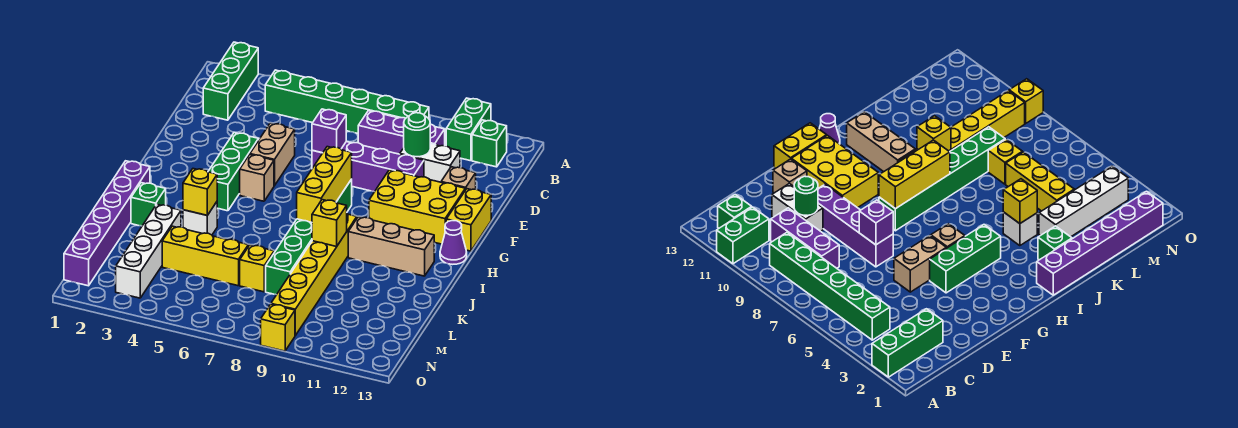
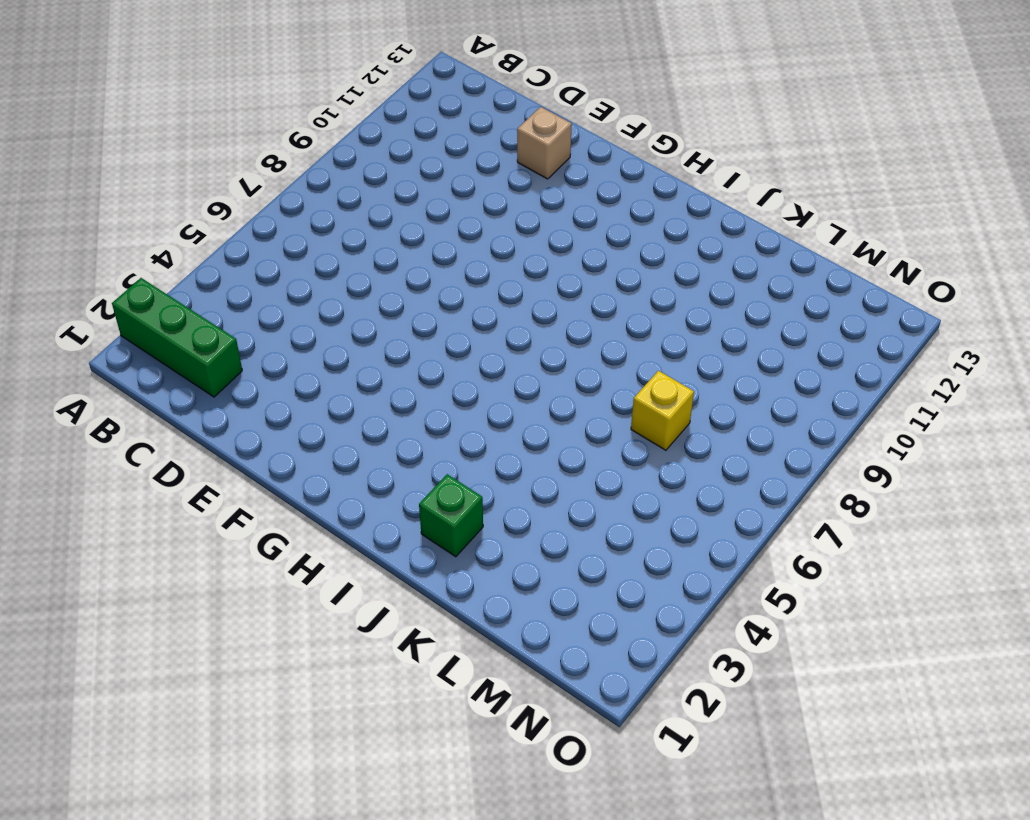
none -> green brick A11:B11 level 1
none -> green brick B4:B9 level 1
none -> green brick B12 level 1

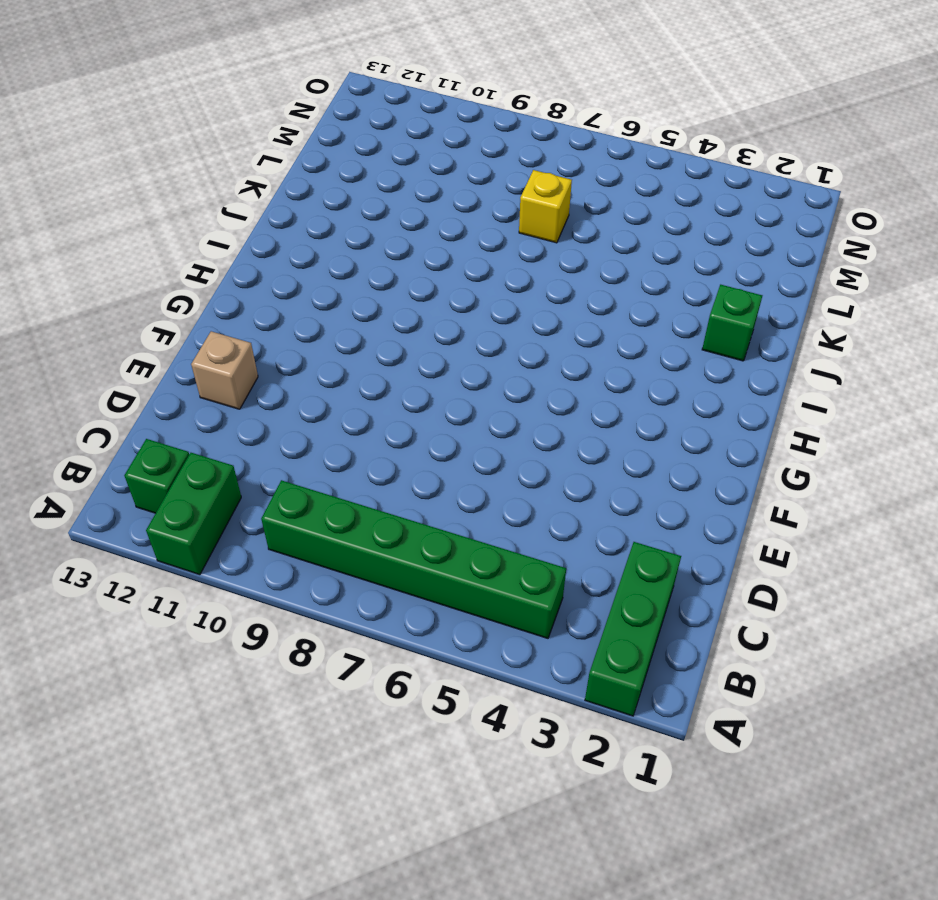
none -> purple brick C8:C10 level 1
none -> white brick D10:D11 level 1
none -> tan brick E5:F5 level 1

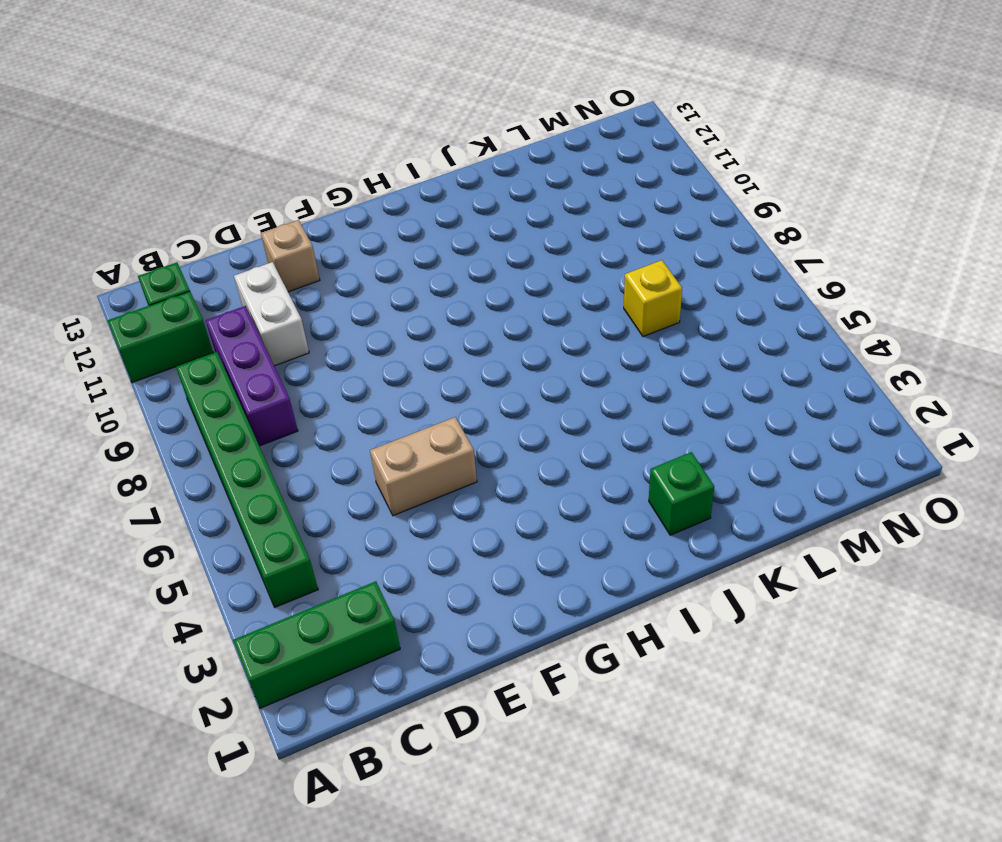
none -> purple brick E7:E10 level 1
none -> green brick F4:H4 level 1
none -> yellow brick F10:G12 level 1

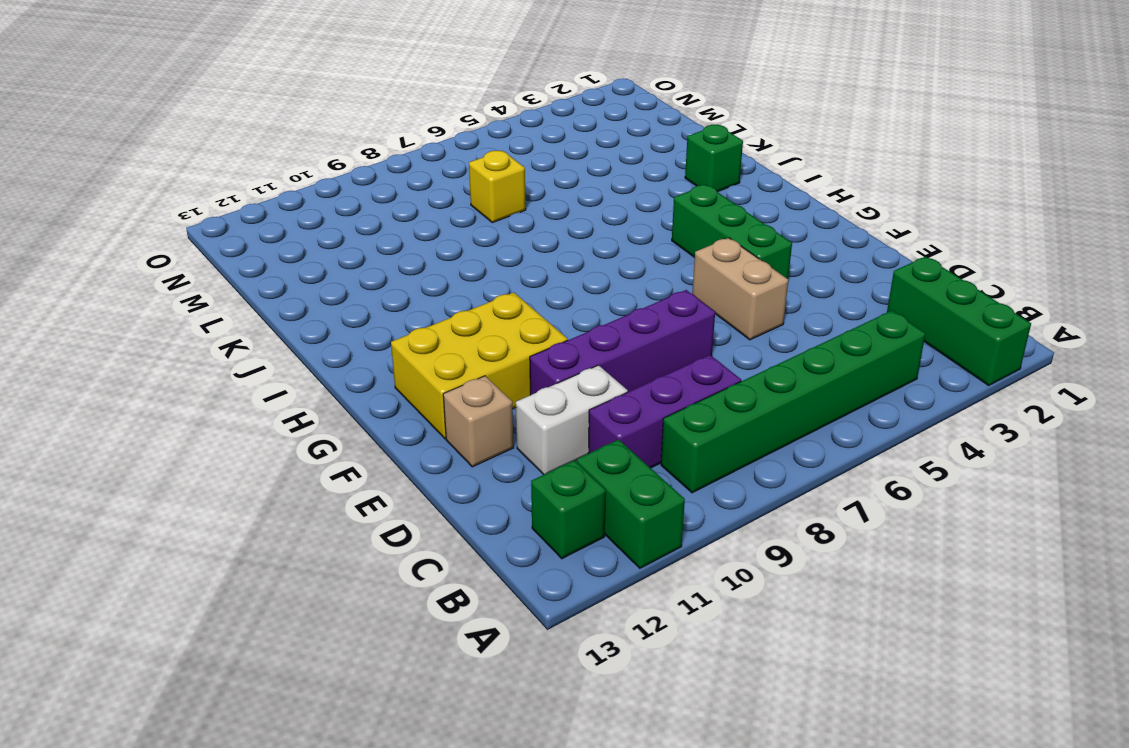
none -> yellow brick F13:G13 level 1
none -> tan brick G5 level 1
none -> green brick G8:L8 level 1

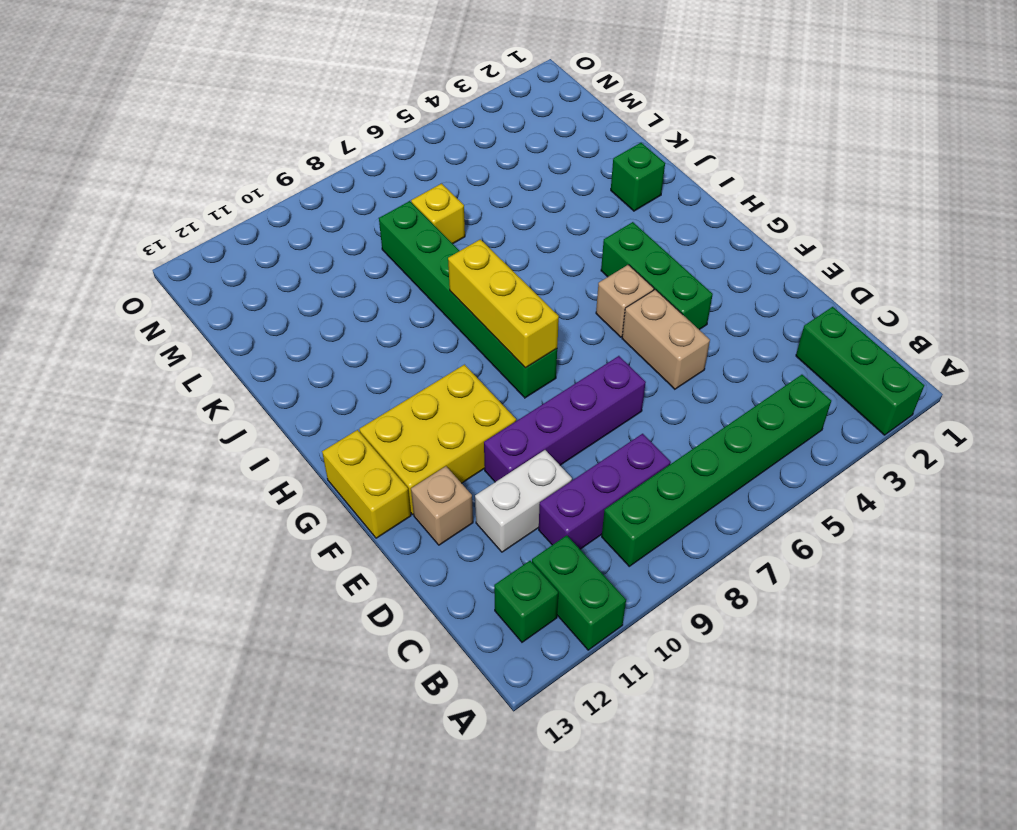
none -> purple cone H13 level 1
none -> purple brick I1:N1 level 1
none -> yellow brick I9:N9 level 1

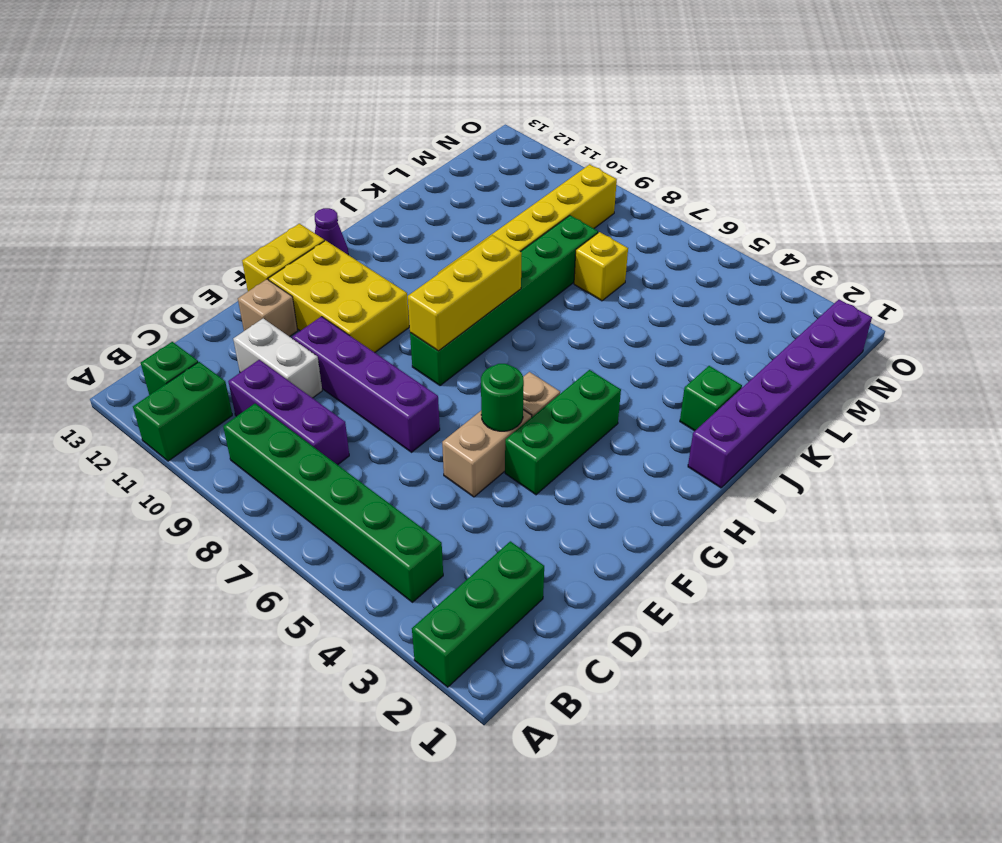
green round brick F5 level 2 -> green round brick D10 level 2
none -> tan brick I10:I12 level 1
none -> white brick J4 level 1
none -> white brick K3:N3 level 1

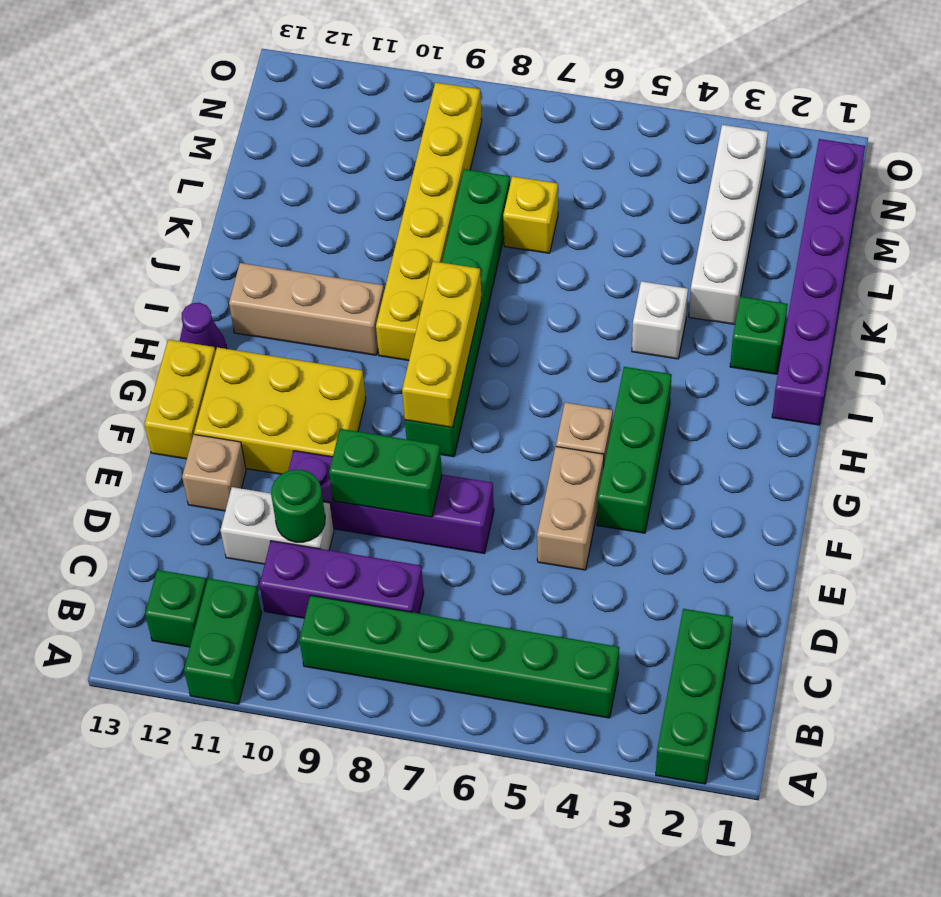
green brick E8:E9 level 2 -> none
none -> yellow brick L4:L6 level 1
none -> yellow brick O9 level 1
none -> purple brick E7 level 2

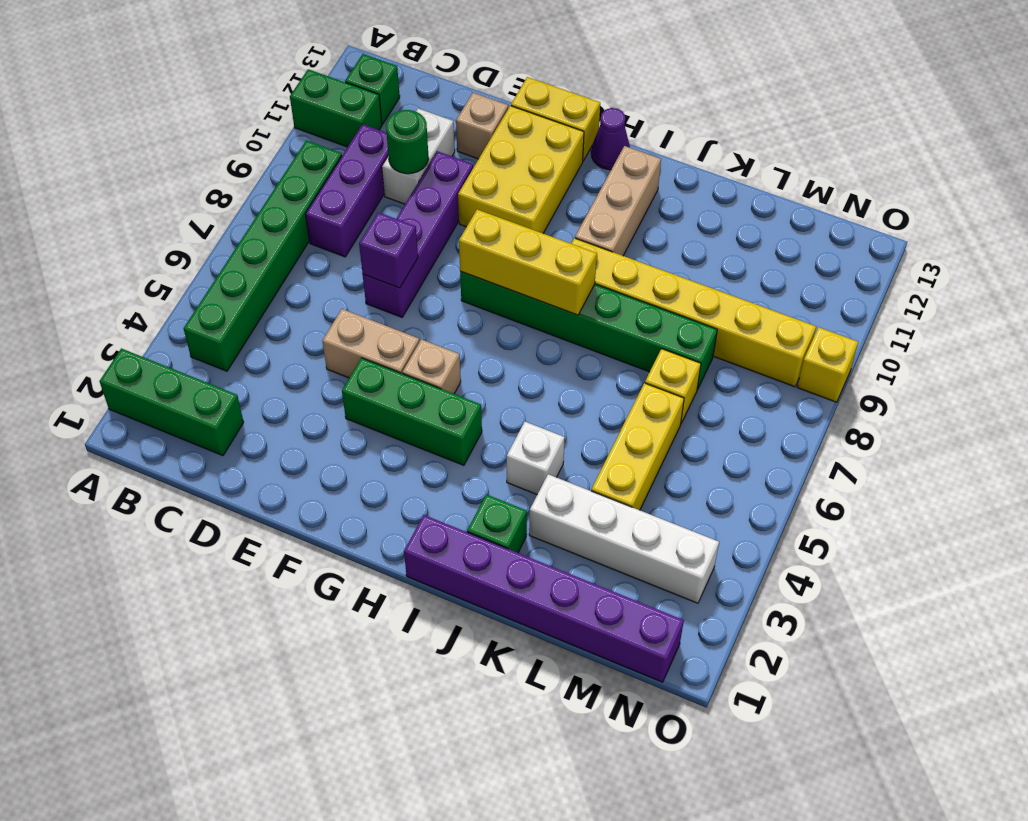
none -> yellow brick J4 level 2
none -> yellow brick J9 level 2

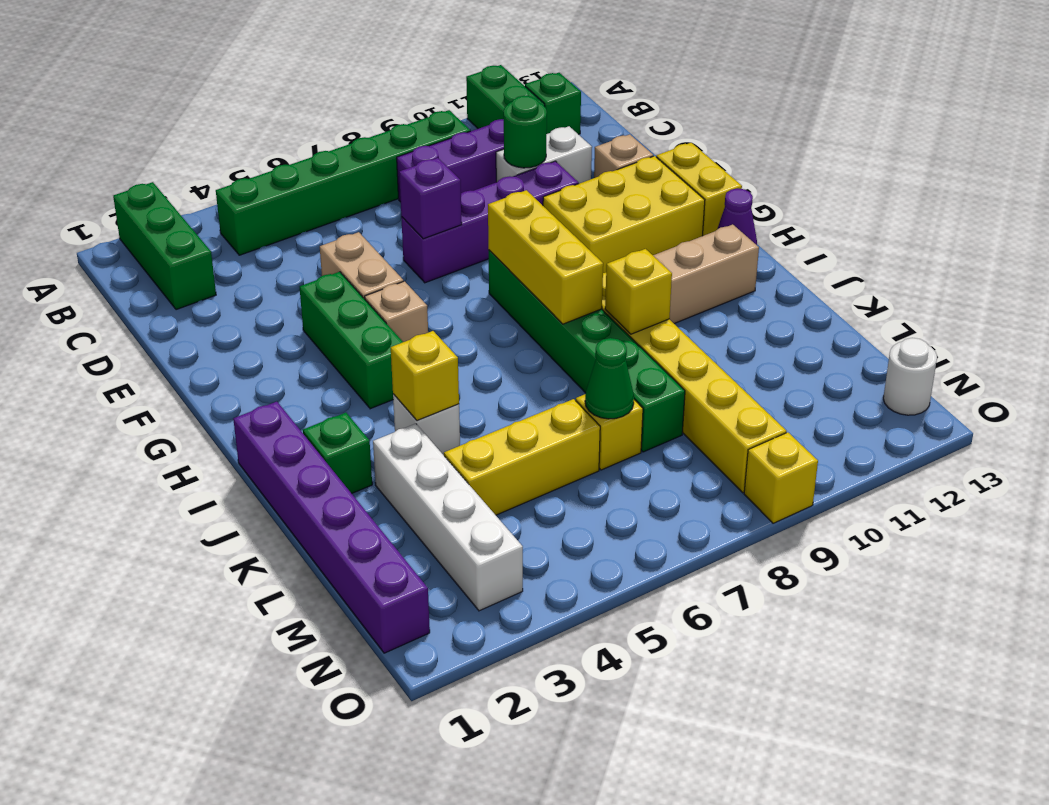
green cone L7 level 2 -> none
white round brick N13 level 1 -> none

